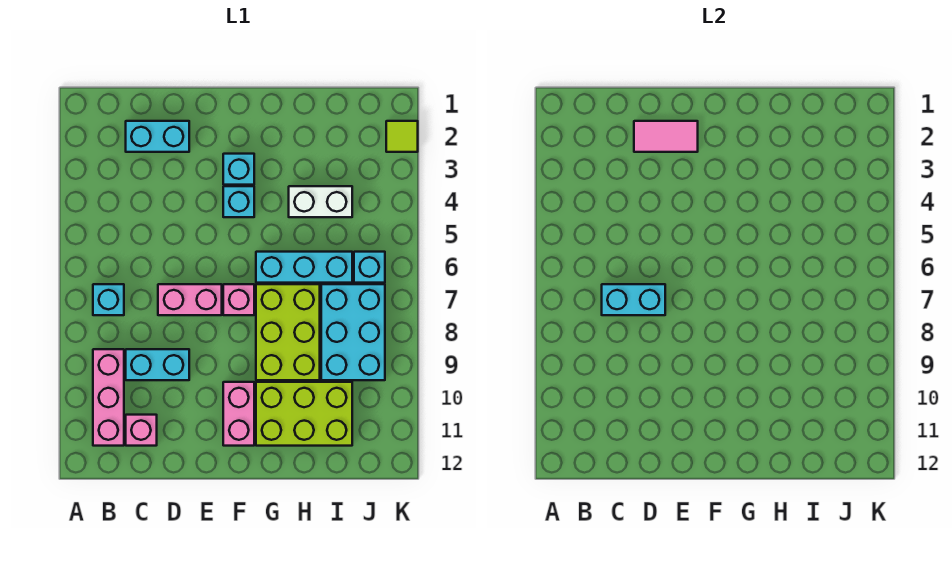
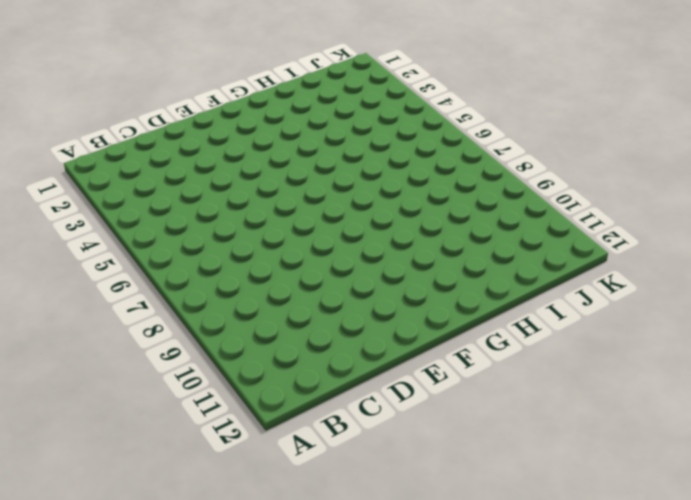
none -> cyan brick B7 level 1
none -> pink brick B9:B11 level 1
none -> cyan brick C2:D2 level 1

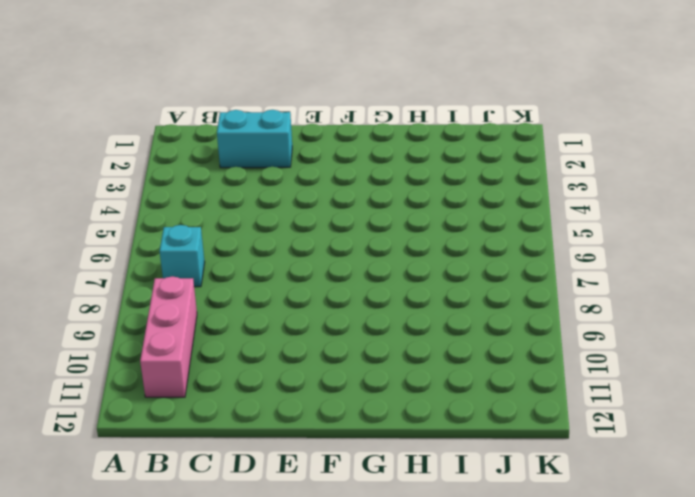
none -> cyan brick C9:D9 level 1
none -> pink brick C11 level 1
none -> pink brick D7:E7 level 1

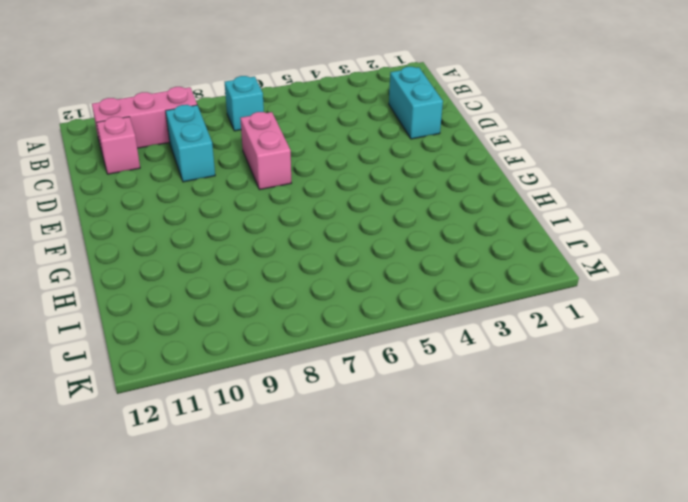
none -> cyan brick F3 level 1
none -> cyan brick F4 level 1
none -> pink brick F7 level 1

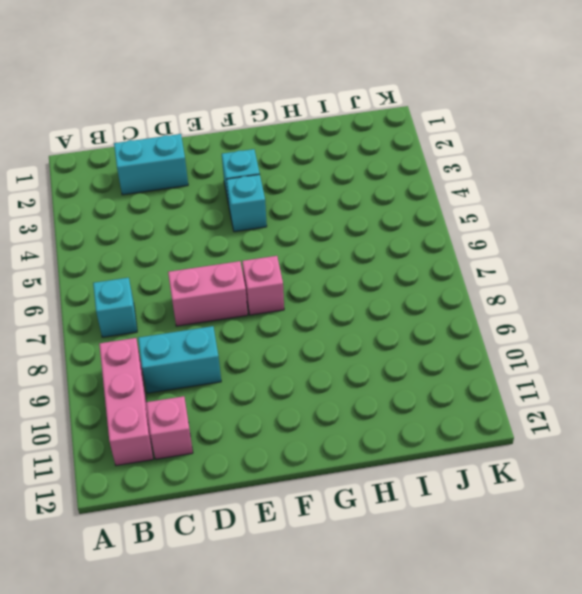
none -> pink brick F10:F11 level 1
none -> cyan brick G6:I6 level 1
none -> lime brick G7:H9 level 1

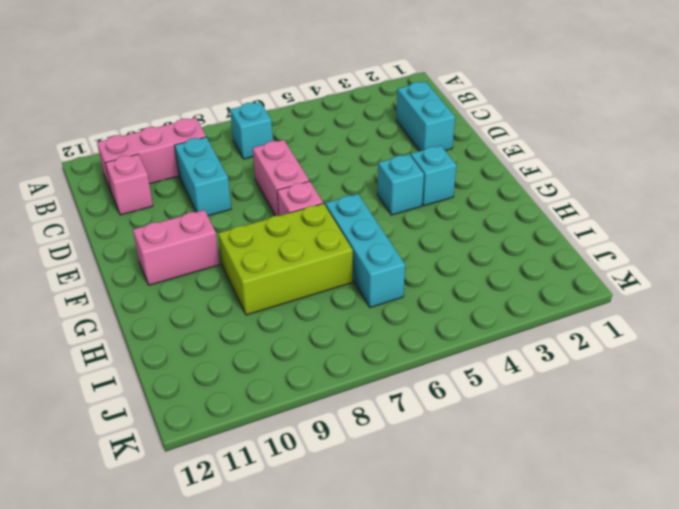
none -> lime brick G10:I11 level 1
none -> white brick H4:I4 level 1
none -> cyan brick I7:J9 level 1

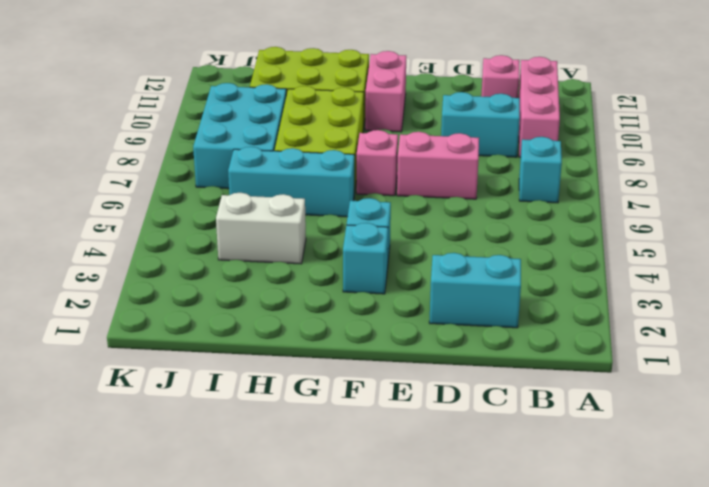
none -> cyan brick J6 level 1
none -> lime tile K2 level 1
none -> cyan brick C7:D7 level 2

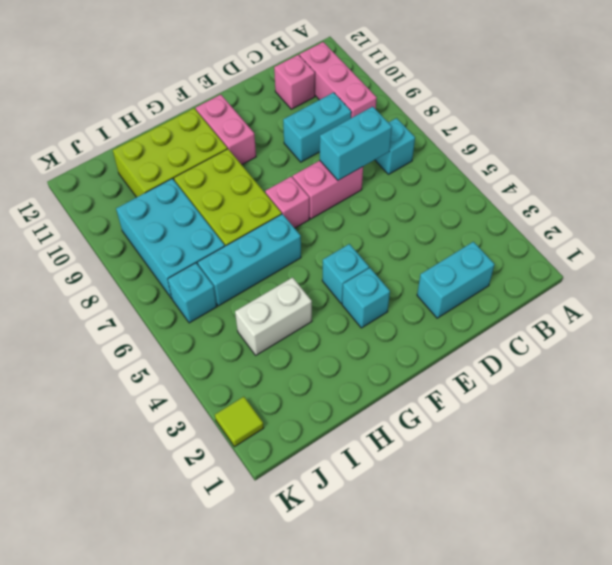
none -> pink tile D2:E2 level 2

